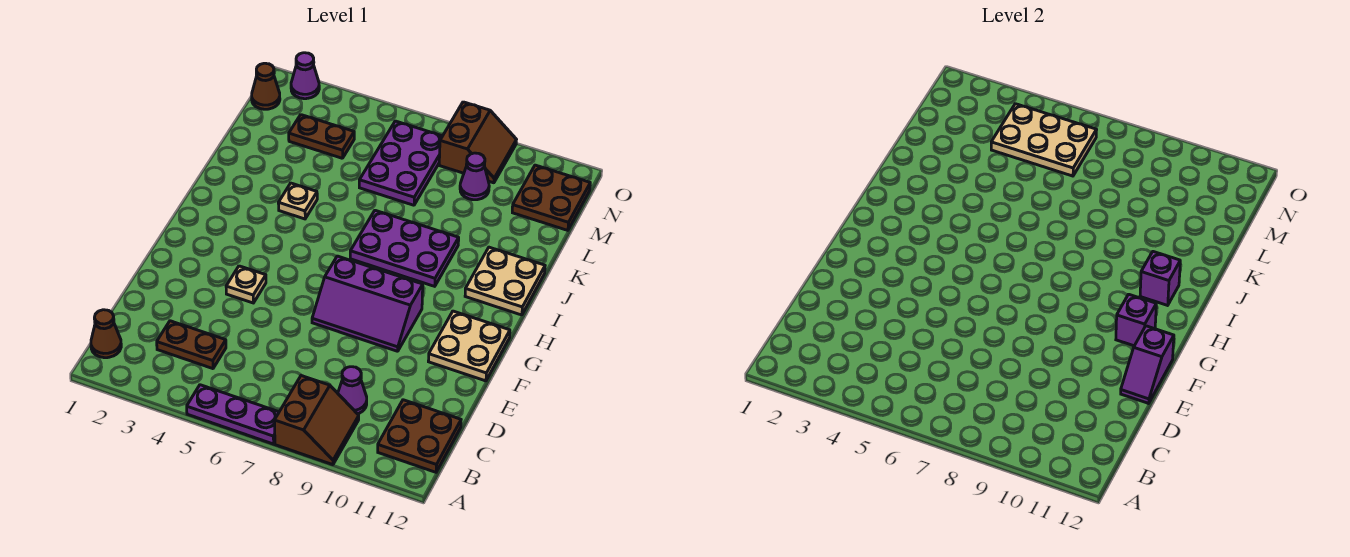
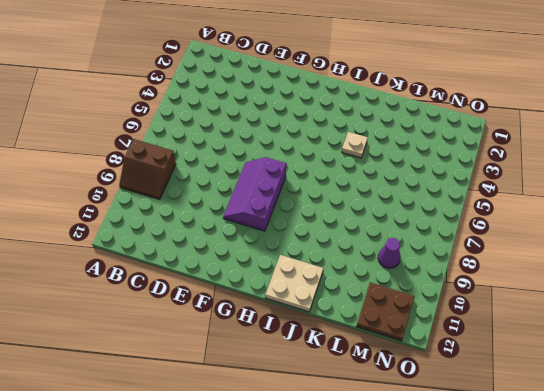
none -> purple plate A5:A7 level 1
none -> brown cone B1 level 1
none -> brown plate B11:C12 level 1

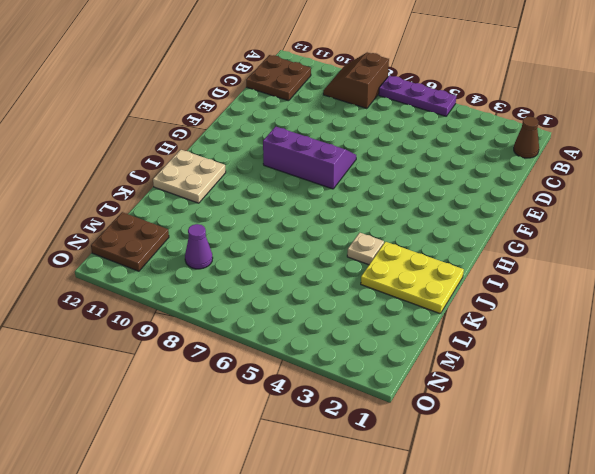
yellow plate J1:K3 level 1 -> none
none -> brown plate C3:C4 level 1
none -> purple cone C9 level 1
none -> tan plate F4 level 1

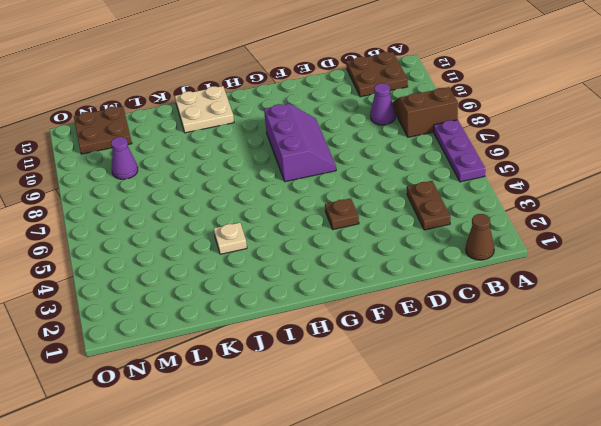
brown plate F4 level 1 -> tan plate F4 level 1
none -> tan plate F11:G12 level 1
none -> purple plate I7:J9 level 1
none -> purple plate L6:N7 level 1

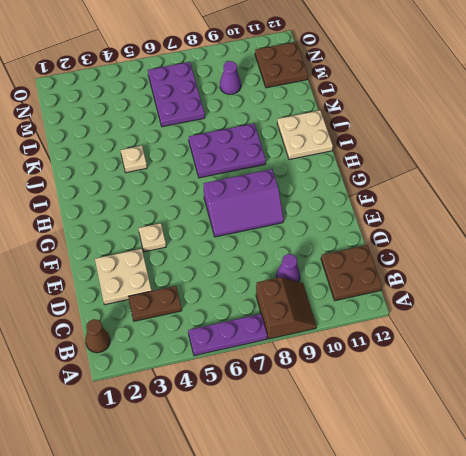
tan plate D2:E3 level 1 -> tan plate F11:G12 level 1
none -> brown plate M3:M4 level 1
none -> brown cone N1 level 1
none -> brown slope N8:O9 level 1 top 8

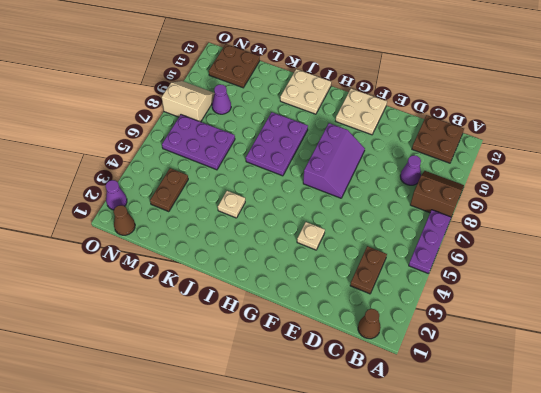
tan slope N8:O9 level 1 top 8 -> brown slope N8:O9 level 1 top 8
none -> purple slope E12:F12 level 2 top F
none -> purple brick G11 level 2
none -> purple brick I11 level 2

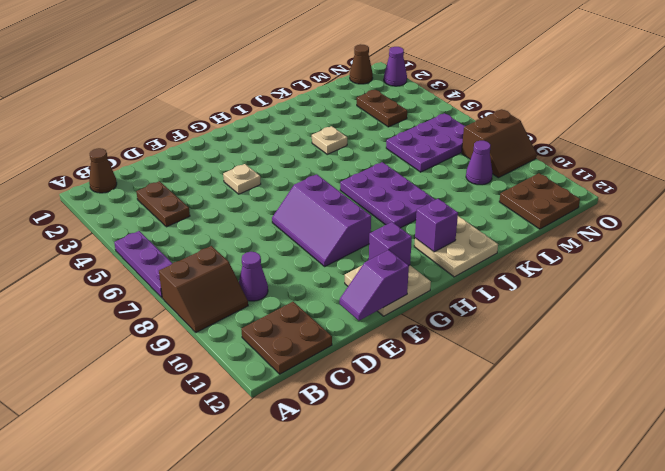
none -> tan plate M4:N6 level 2

